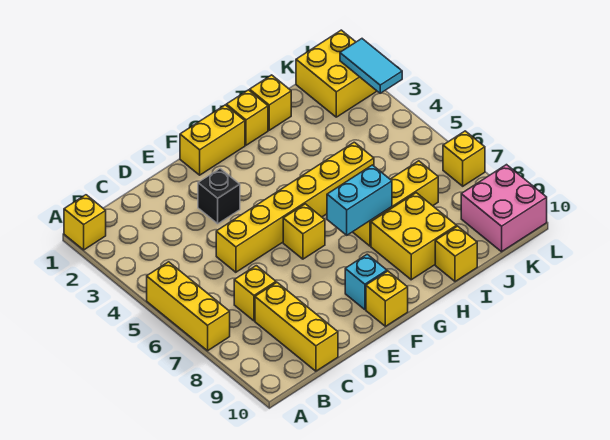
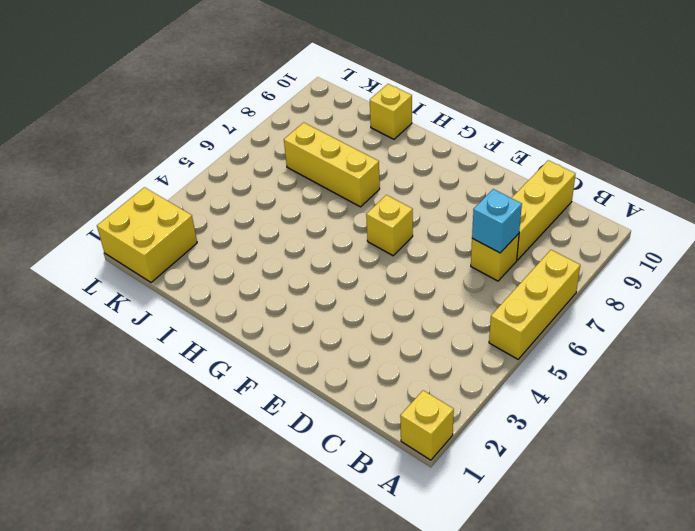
cyan brick C7 level 2 -> cyan brick F9 level 1
none -> yellow brick D5:I5 level 1
none -> black brick E3 level 1
none -> yellow brick F1:G1 level 1

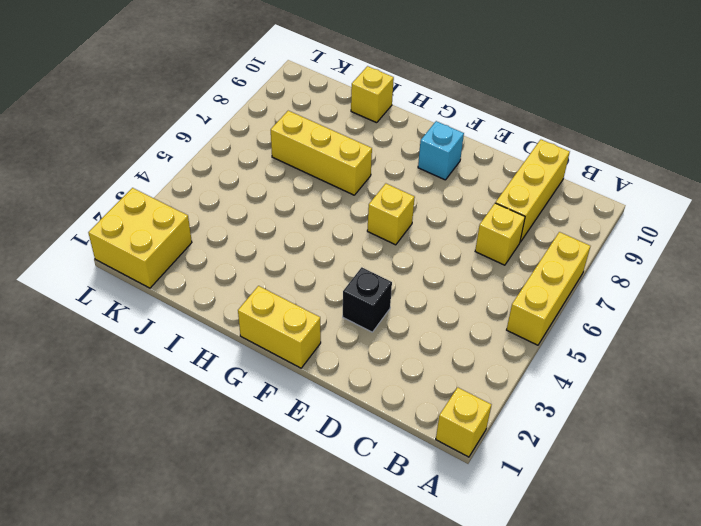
none -> yellow brick D5:I5 level 1
none -> yellow brick F10 level 1
none -> yellow brick H1 level 1

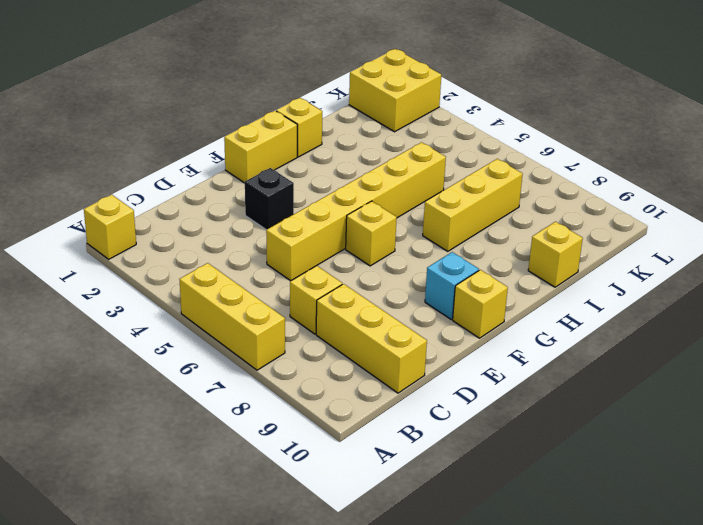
none -> yellow brick H8:I9 level 1
none -> yellow brick I1 level 1
none -> pink brick K9:L10 level 1

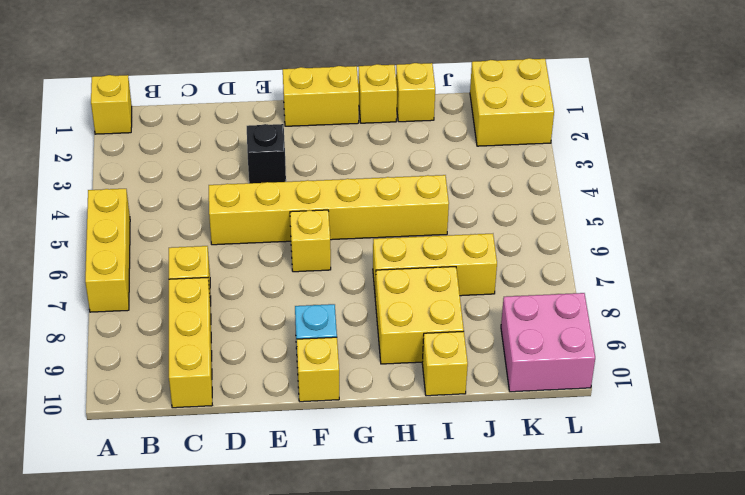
none -> yellow brick L7 level 1
none -> cyan brick G7:H7 level 2
none -> cyan tile L2:L3 level 2

